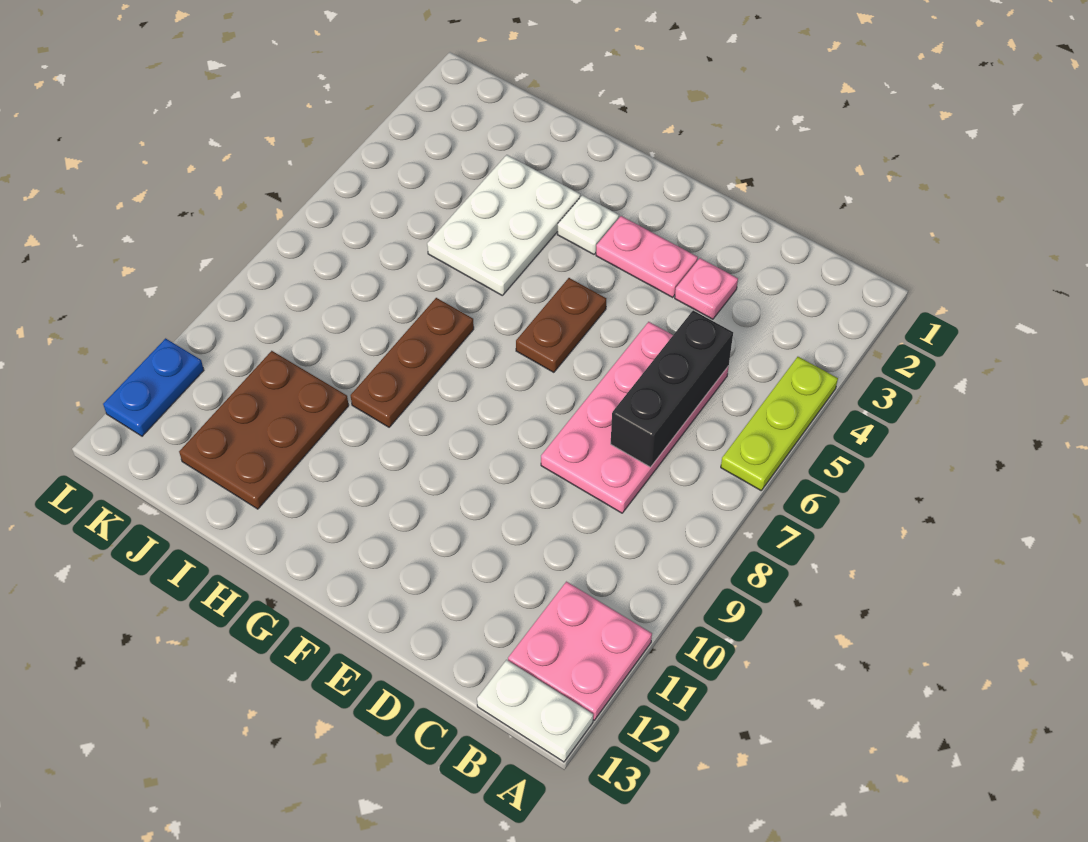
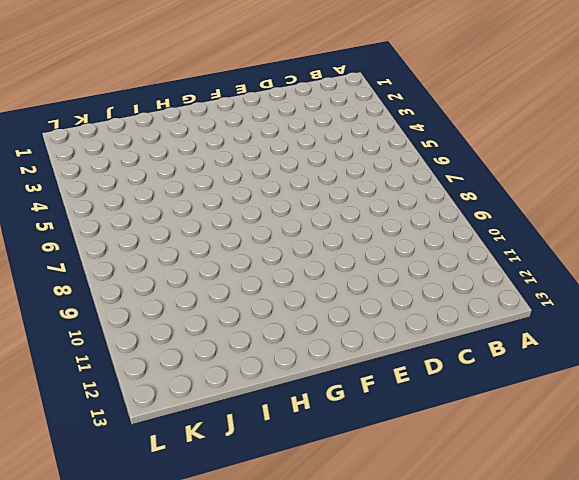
none -> lime plate A4:A6 level 1
none -> pink plate A11:B12 level 1
none -> white plate A13:B13 level 1

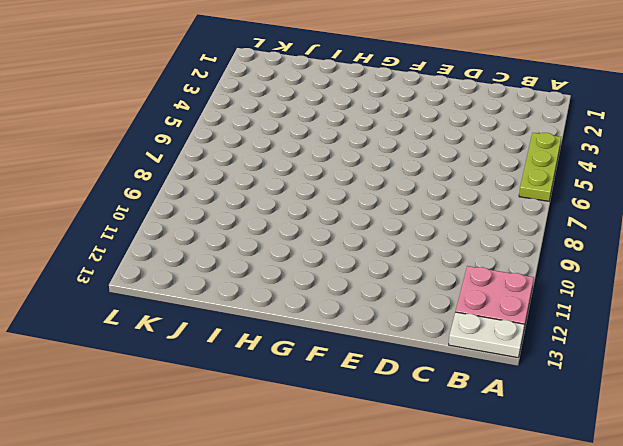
none -> pink plate C5:D8 level 1
none -> pink plate D3 level 1
none -> pink plate E3:F3 level 1

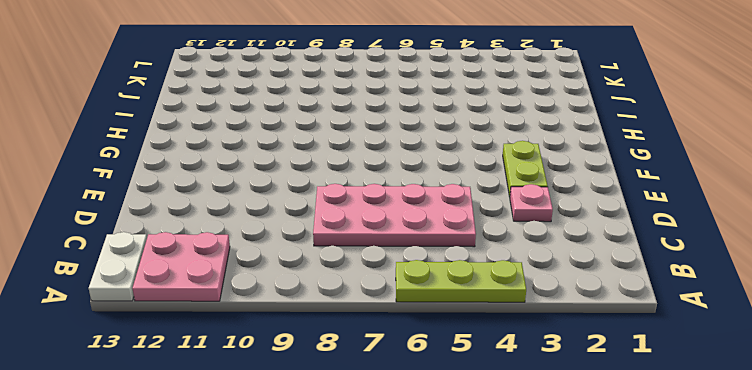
lime plate E3:F3 level 1 -> pink plate E3:F3 level 1
none -> brown plate F5:F6 level 1
none -> white plate G3 level 1
none -> white plate H3:I5 level 1

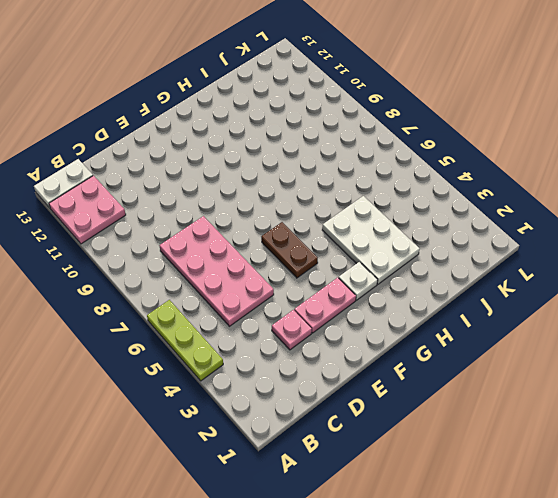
none -> brown plate H7:H9 level 1
none -> brown plate I10:J12 level 1
none -> blue plate L11:L12 level 1

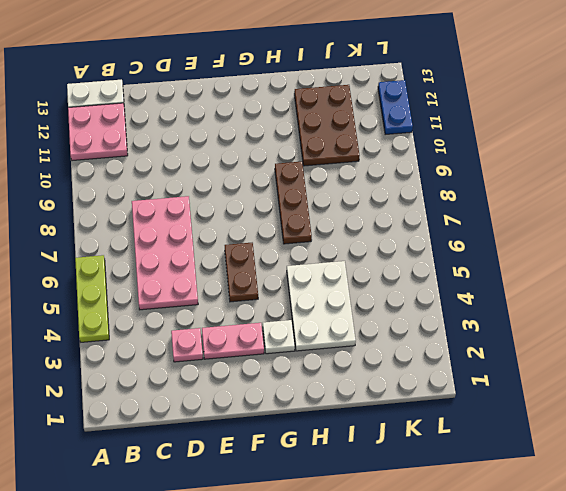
none -> black brick C5:C7 level 2

